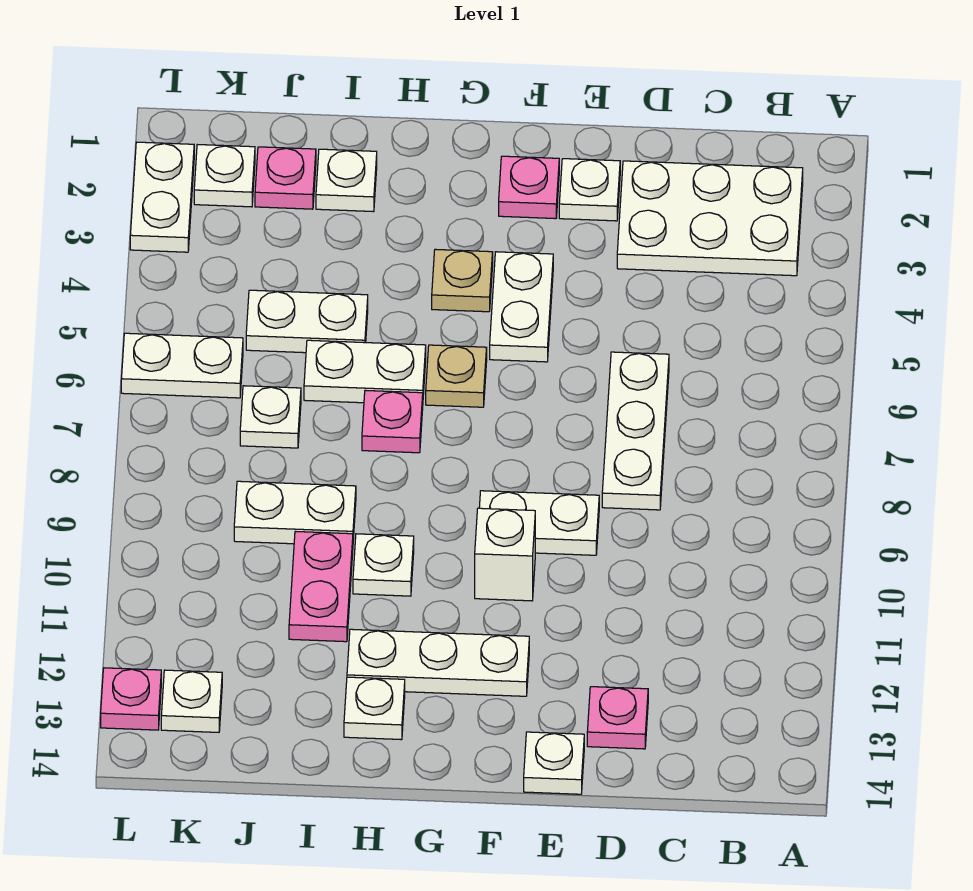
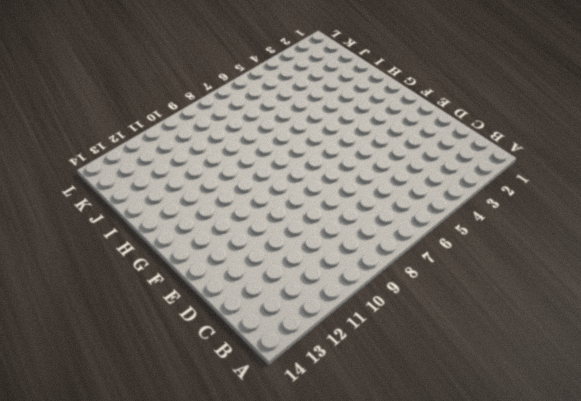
none -> white plate B2:D3 level 1
none -> white plate D6:D8 level 1
none -> pink plate D13 level 1

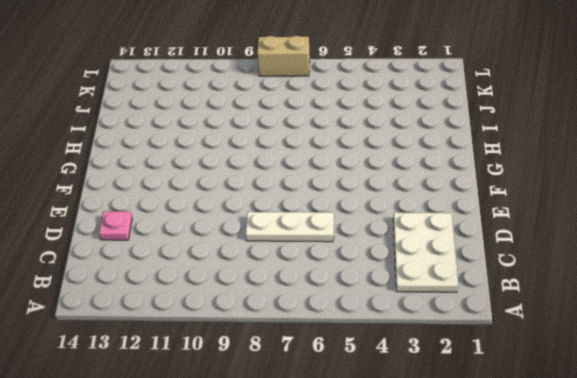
tan brick L7:L8 level 1 -> none
none -> white plate E2 level 1
none -> white plate E9:F9 level 1
none -> white plate E14 level 1

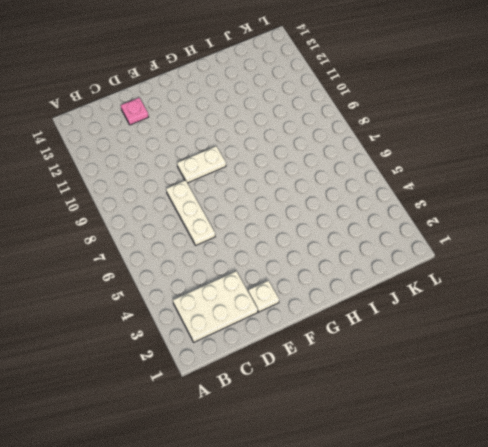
none -> white plate E14 level 1
none -> pink plate F2 level 1
none -> white plate F4:F5 level 1

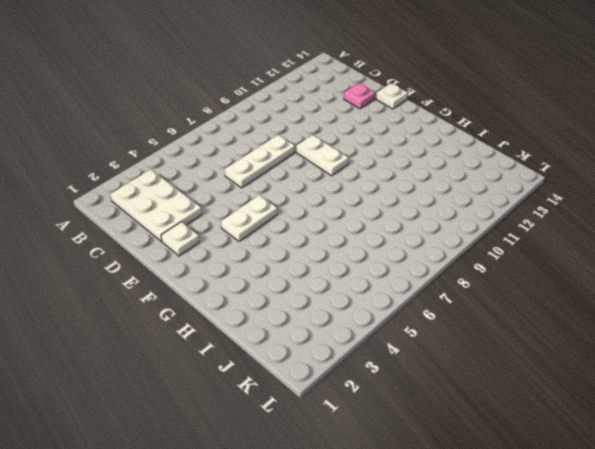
none -> pink plate F2 level 1
none -> white brick F10 level 1
none -> white plate F12:H12 level 1

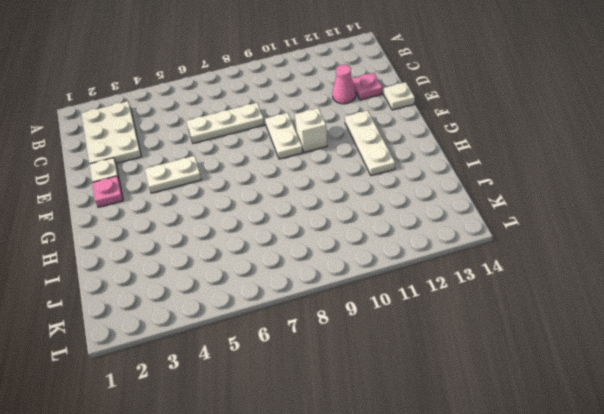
pink cone D12 level 1 -> none
none -> tan plate G4 level 1
none -> tan plate G6 level 1
none -> white plate H6:I6 level 1

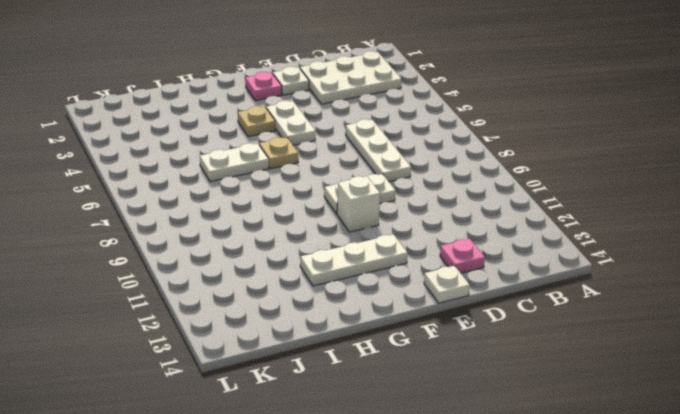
none -> pink plate H7 level 1
none -> white plate H10 level 1
none -> white plate H13 level 1

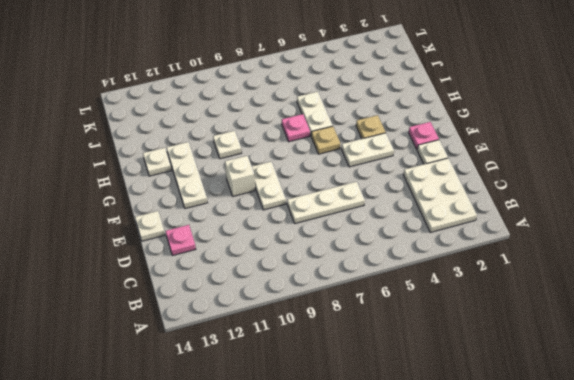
none -> white plate I2 level 1
none -> white plate I5:J5 level 1
none -> white plate I9:J9 level 1

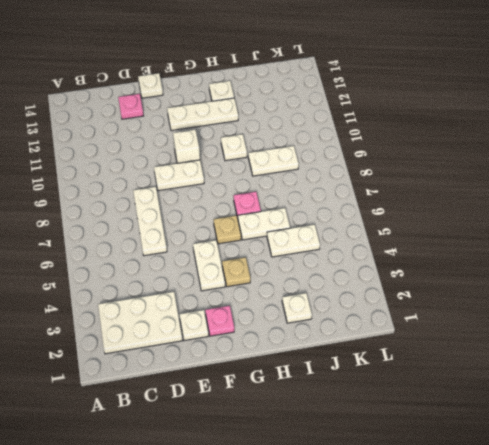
none -> pink plate I10:I11 level 1
none -> pink plate J2 level 1
none -> white plate J7 level 1

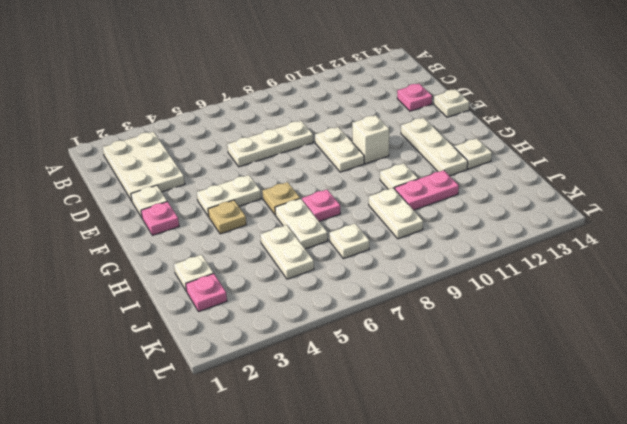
none -> white plate K2 level 1
none -> white plate K6:L6 level 1
none -> white plate K13 level 1

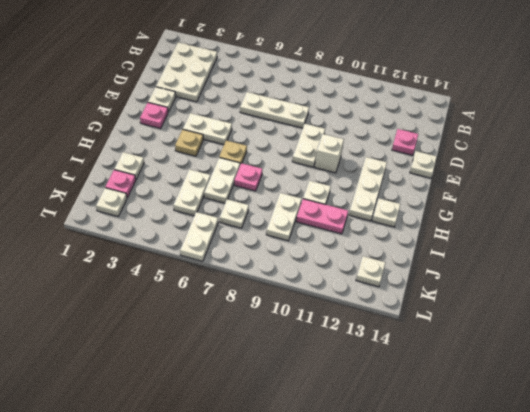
none -> white plate L2:L3 level 1
none -> pink plate L13 level 1

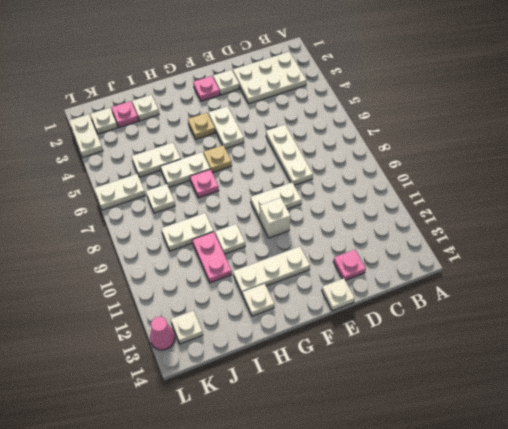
pink cone L13 level 1 -> pink plate L13 level 1

